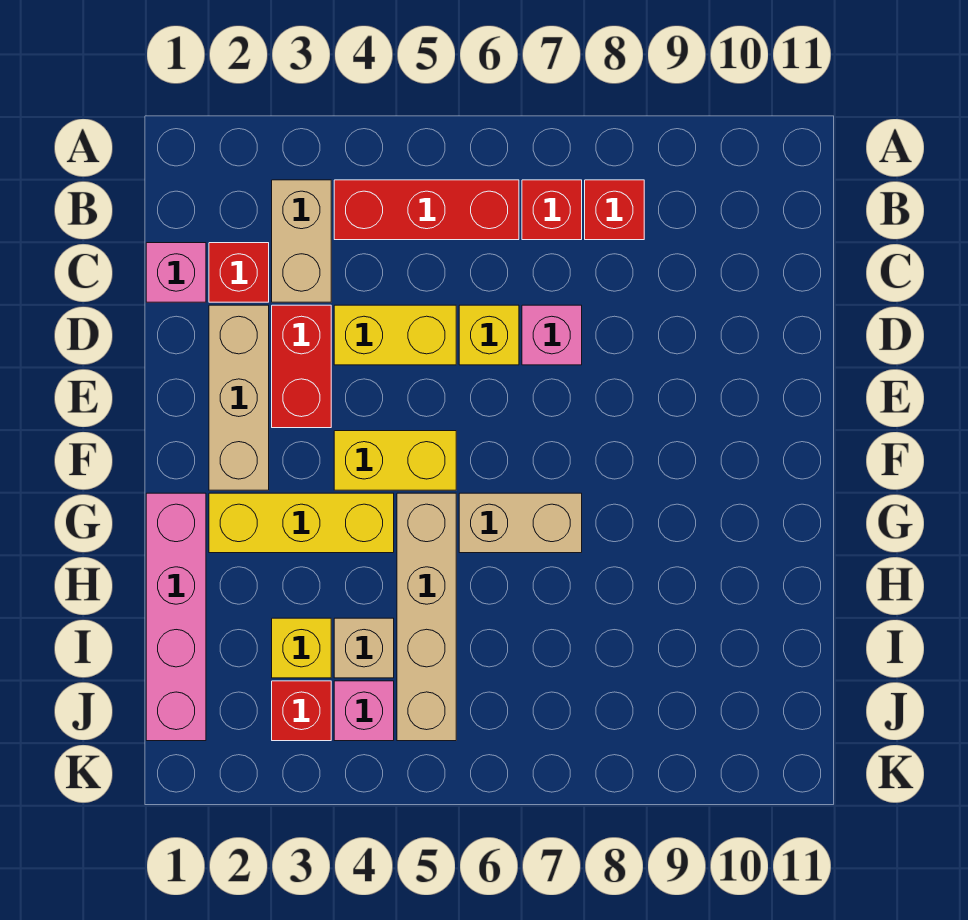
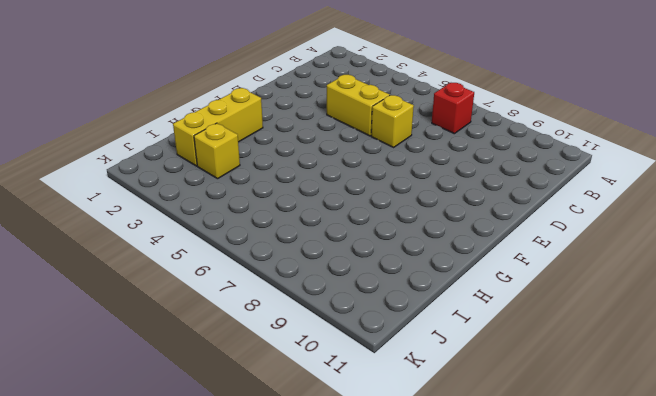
yellow brick G2:I2 level 1 -> yellow brick G2:G4 level 1
none -> tan brick B3:C3 level 1
none -> red brick B4:B6 level 1
none -> red brick B8 level 1

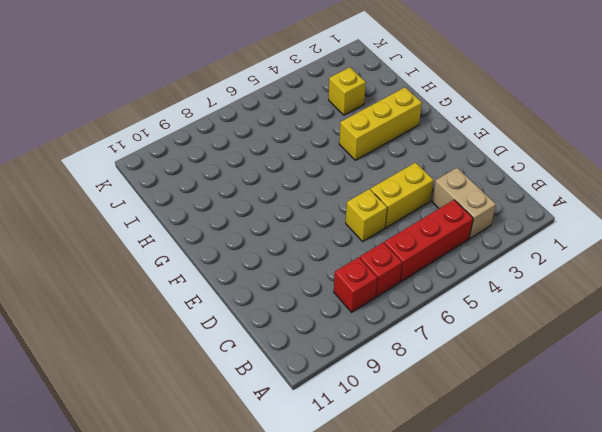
none -> pink brick C1 level 1
none -> red brick C2 level 1
none -> tan brick D2:F2 level 1

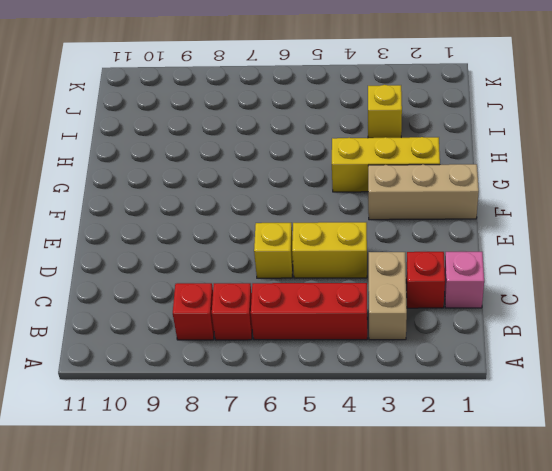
tan brick F1:F3 level 1 -> tan brick D2:F2 level 1
none -> red brick D3:E3 level 1
none -> pink brick D7 level 1
none -> yellow brick F4:F5 level 1

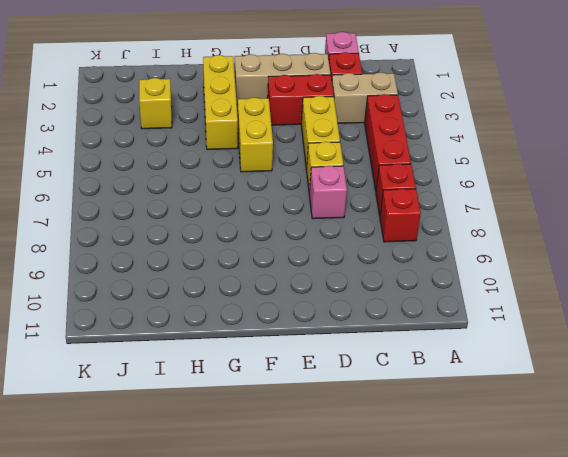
none -> pink brick G1:J1 level 1
none -> tan brick G5:J5 level 1
none -> tan brick G6:G7 level 1

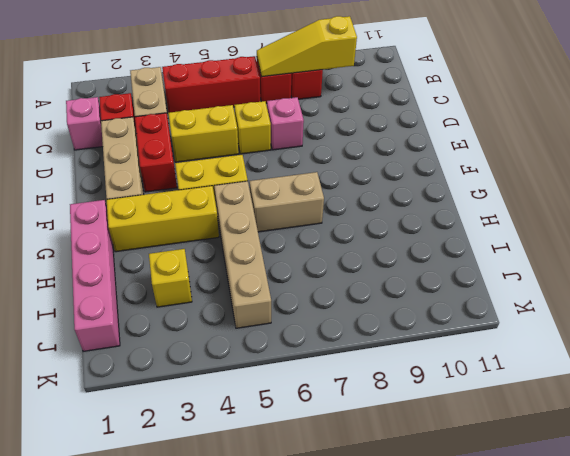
yellow slope B7:B9 level 2 top 9 -> none
none -> tan brick I4 level 1
none -> red brick J3 level 1
none -> pink brick J4 level 1

